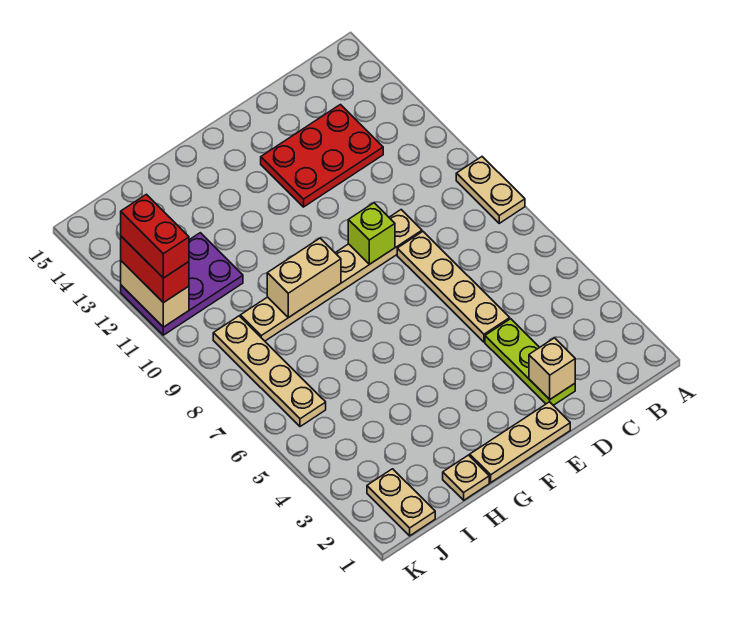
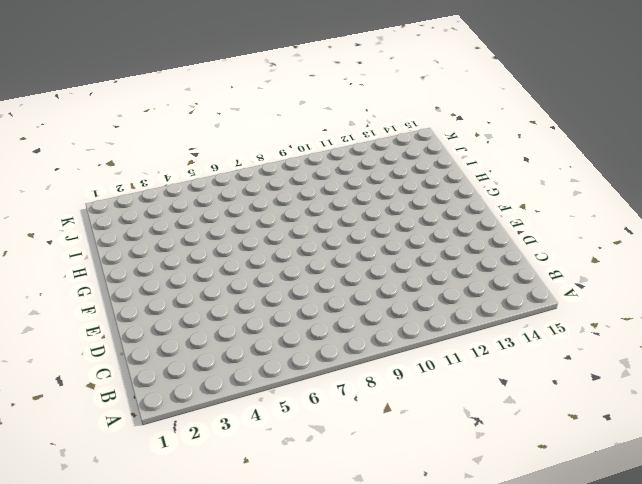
none -> tan plate A8:A9 level 1
none -> red plate C12:E13 level 1
none -> lime plate D2:D4 level 1

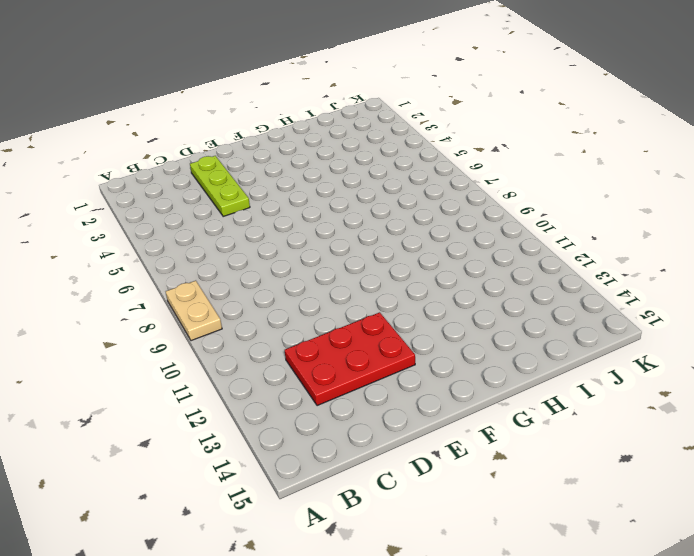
none -> tan plate D5:D8 level 1
none -> tan plate D9:I9 level 1
none -> tan plate E1:G1 level 1

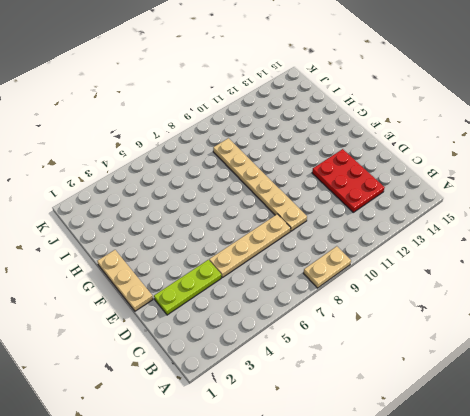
none -> tan plate H1 level 1
none -> purple plate I11:K12 level 1
none -> tan plate J1:J2 level 1

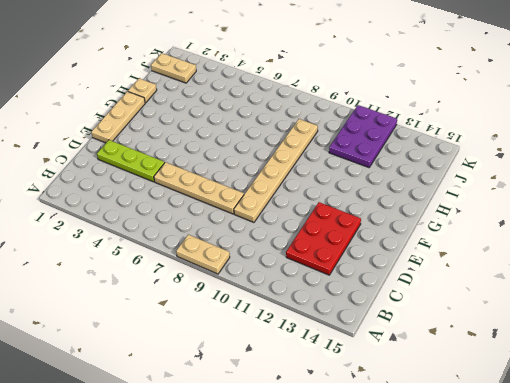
none -> tan plate J6:J9 level 1
none -> tan brick D2 level 2
none -> lime brick E9 level 2

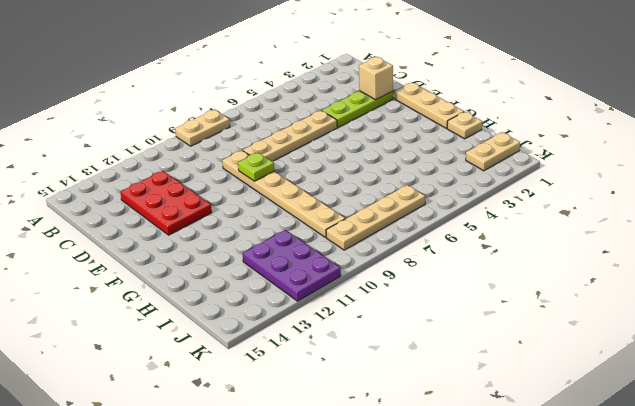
lime plate E9 level 2 -> lime brick E9 level 2
none -> tan brick G9:H9 level 2
none -> tan brick K11:K12 level 2
none -> red brick K11:K12 level 3

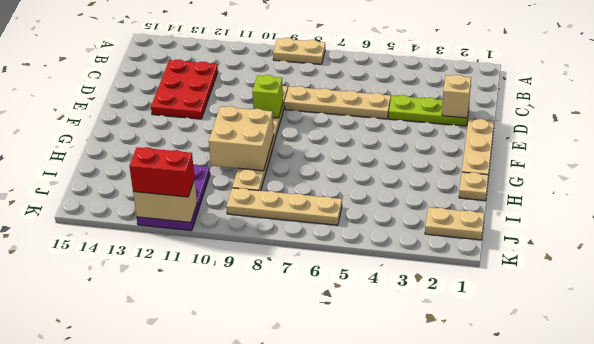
tan brick G9:H10 level 2 -> tan brick G9:H9 level 2
none -> red brick K11:K12 level 4

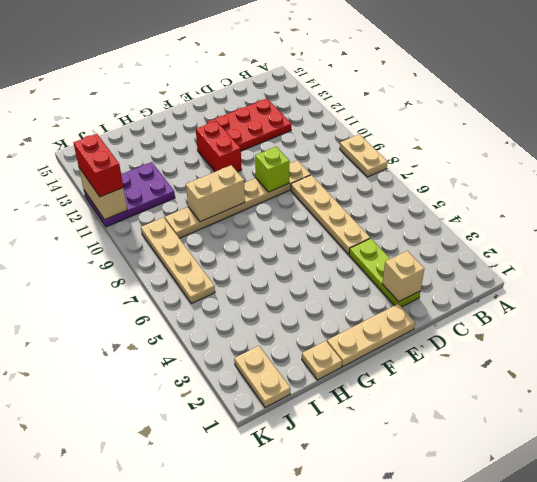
red brick F11:F12 level 1 -> red brick K11:K12 level 4

